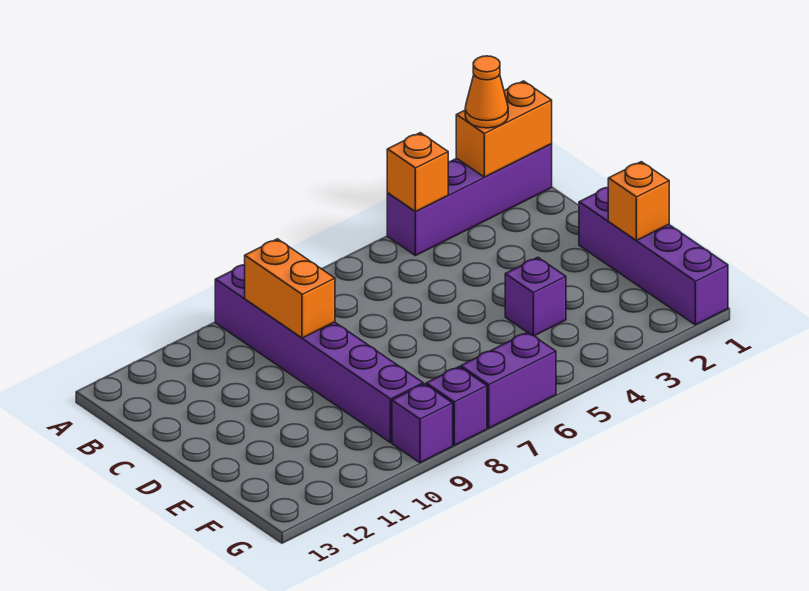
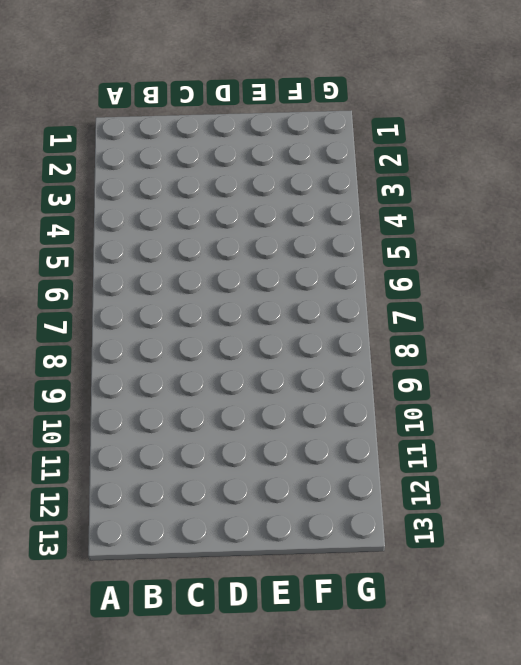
none -> purple brick A1:A4 level 1
none -> purple brick A9:F9 level 1
none -> purple brick D1:G1 level 1

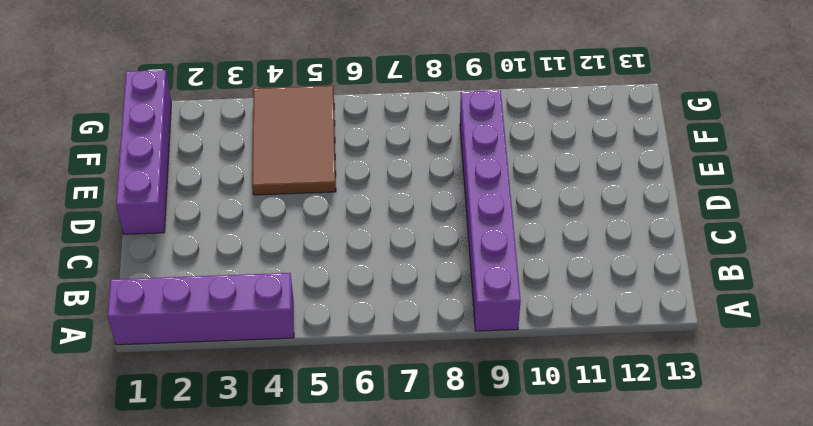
brown tile E4:G5 level 1 -> purple brick E4 level 1
none -> purple brick G6:G7 level 1
none -> purple brick G8 level 1
none -> purple brick G9 level 1

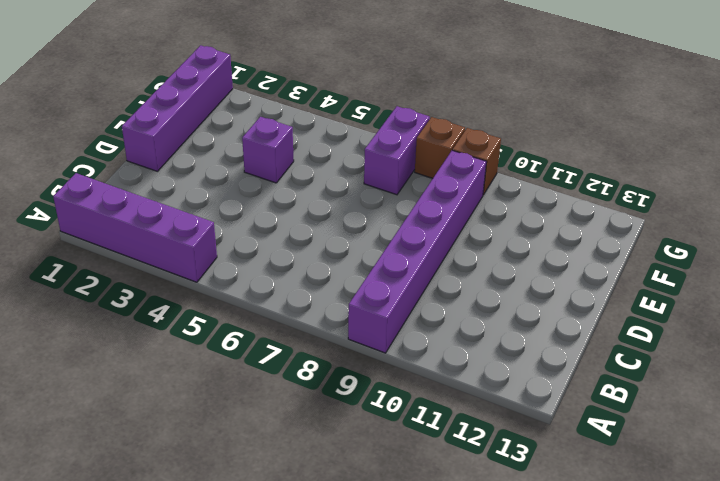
purple brick F7:G7 level 1 -> purple brick G6:G7 level 1
brown brick G8 level 1 -> purple brick G8 level 1
brown brick G9 level 1 -> purple brick G9 level 1
none -> orange brick A1:A2 level 2
none -> orange brick A4 level 2
none -> orange brick B9:C9 level 2

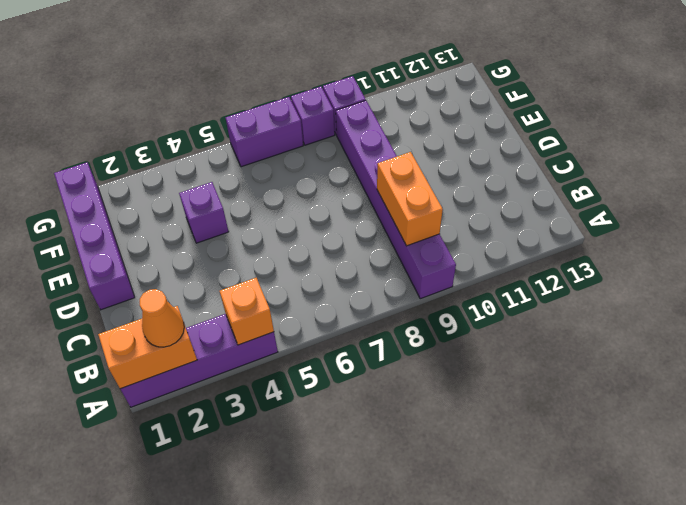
none -> orange brick E1 level 2

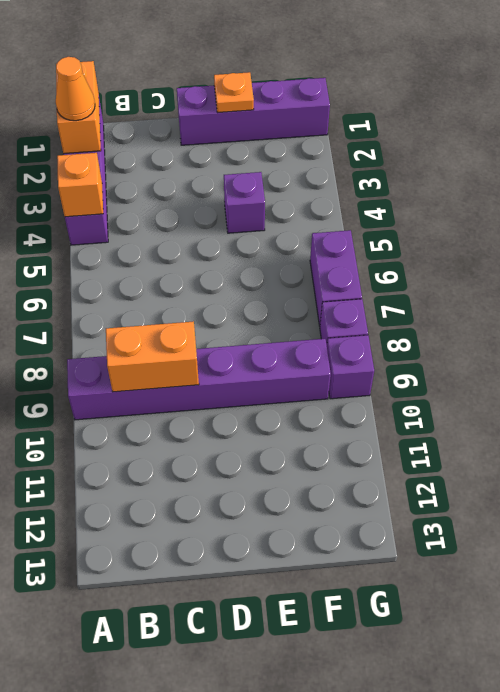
orange plate E1 level 2 -> orange brick E1 level 2

